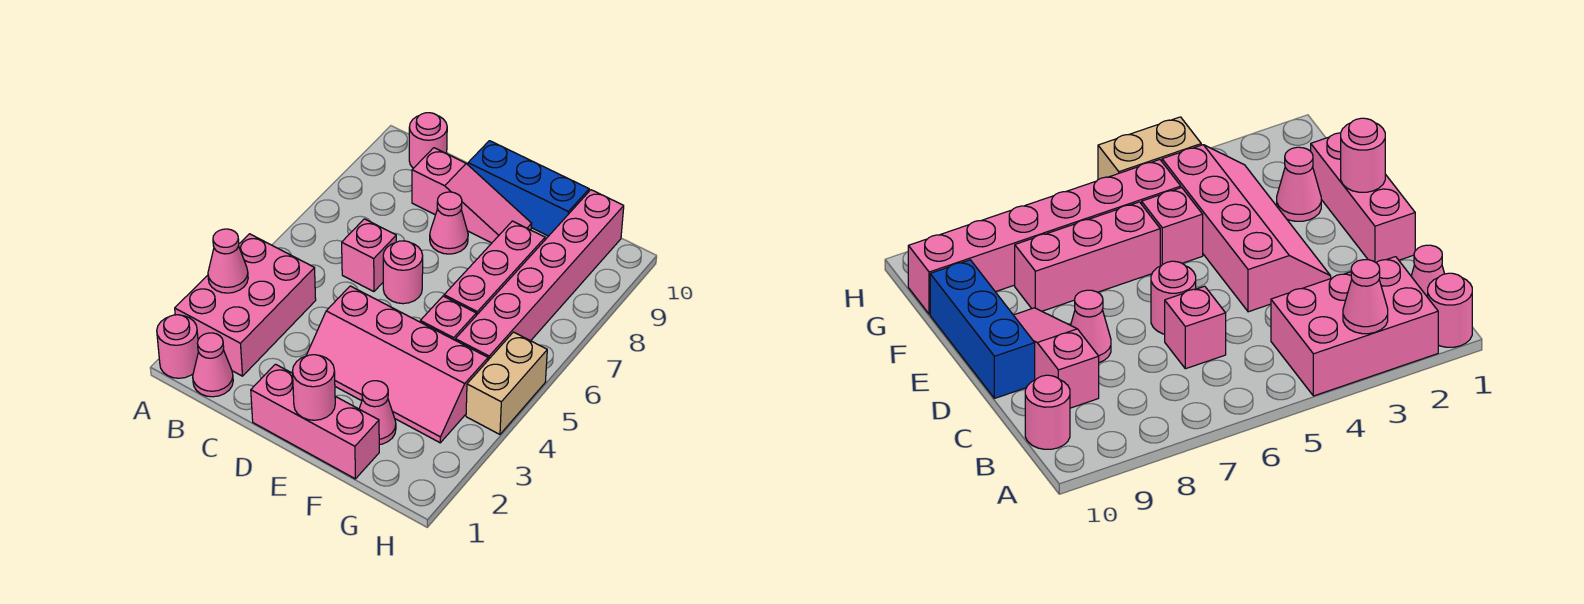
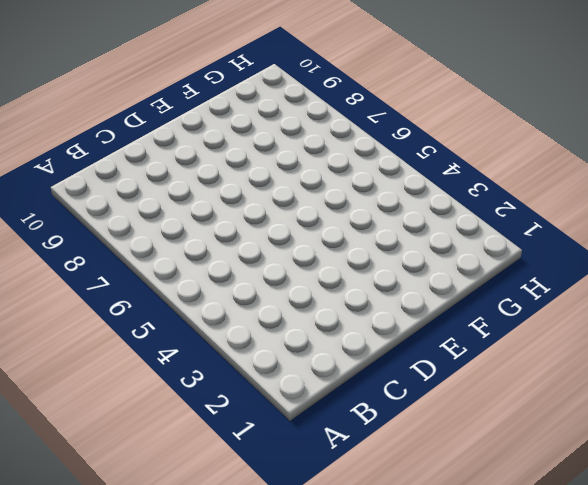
none -> pink round brick A1 level 1
none -> pink brick A2:B4 level 1
none -> pink cone B1 level 1

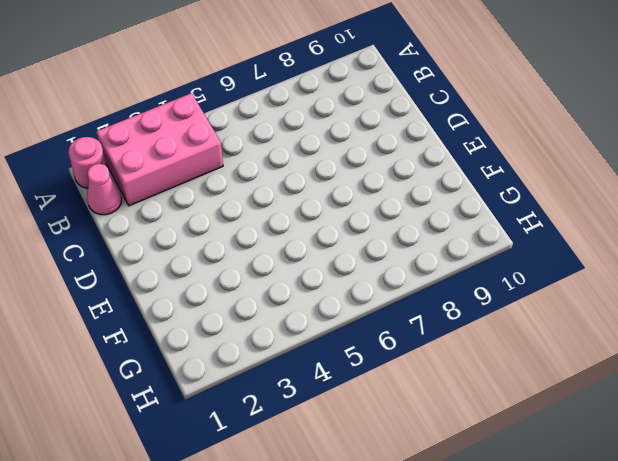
none -> pink round brick B10 level 1
none -> pink brick C6 level 1
none -> pink slope C9:E9 level 1 top C

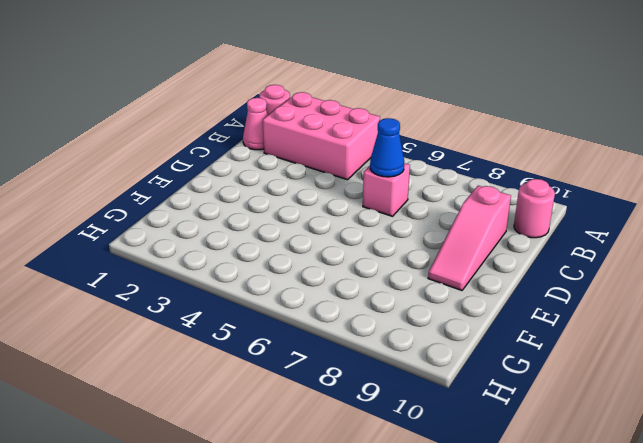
blue cone C6 level 2 -> none
none -> pink brick D1:F1 level 1
none -> pink slope D3:G4 level 1 top 4
none -> pink round brick D6 level 1

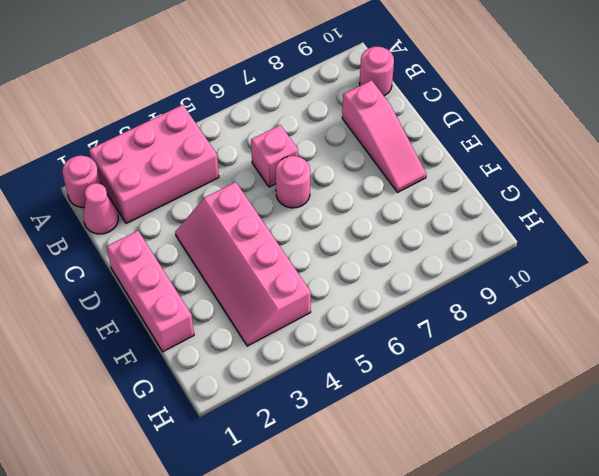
none -> pink cone D8 level 1
none -> blue brick D10:F10 level 1
none -> pink cone F2 level 1

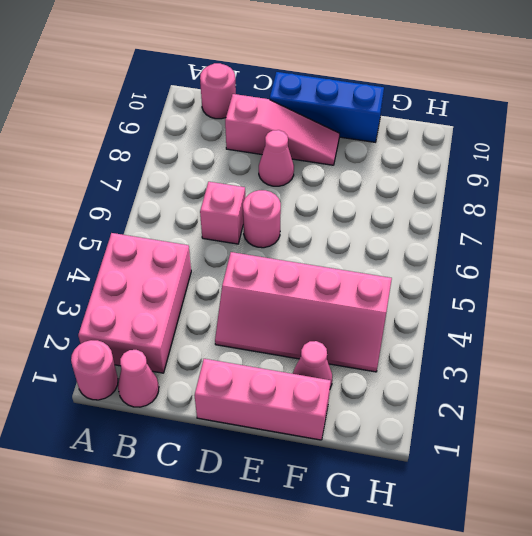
none -> pink brick F5 level 1
none -> pink brick F6:F8 level 1
none -> pink brick G5:G10 level 1

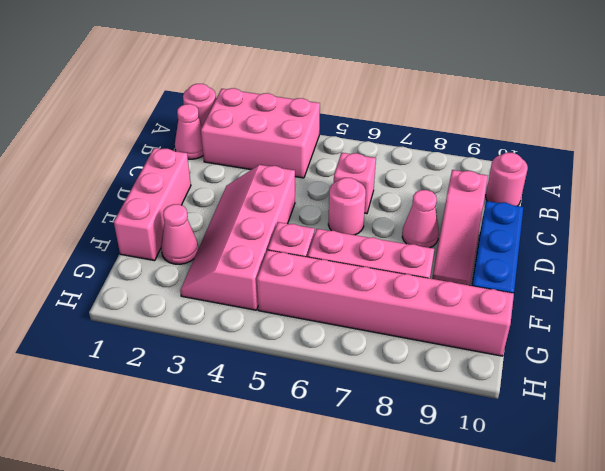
none -> tan brick H4:H5 level 1
none -> pink cone A3 level 2
none -> pink round brick E1 level 2

